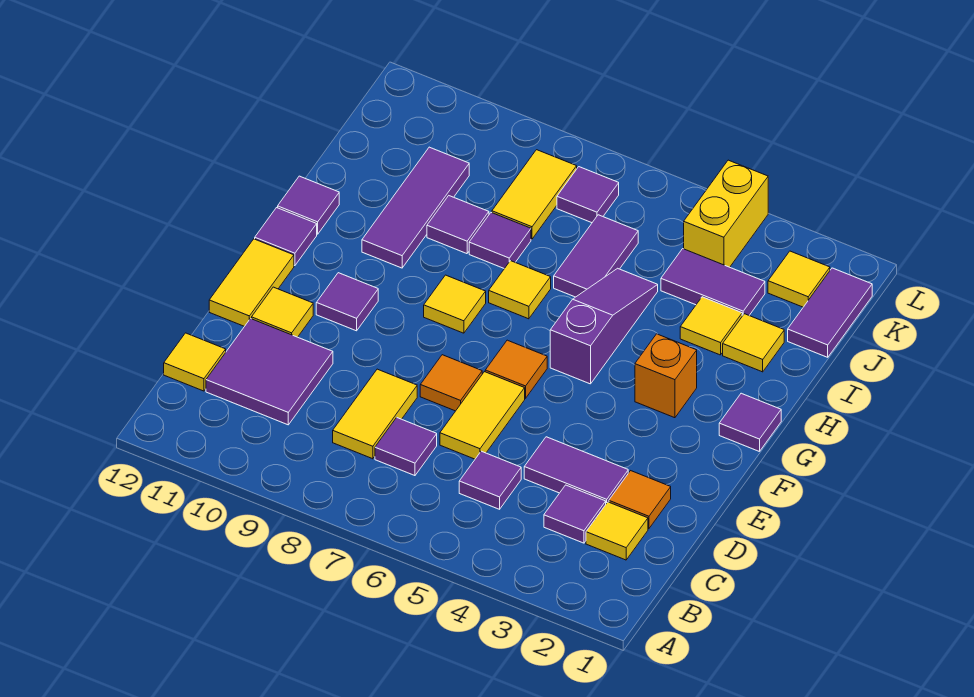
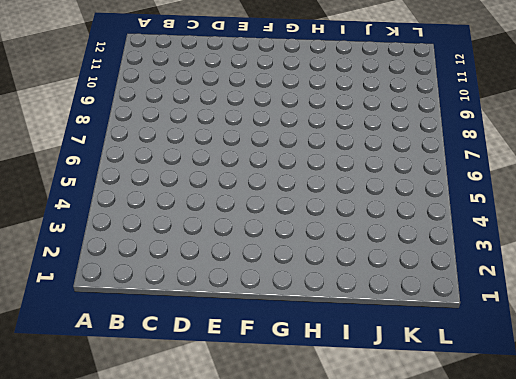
none -> yellow tile C2 level 1
none -> purple tile C3 level 1
none -> purple tile C5 level 1
none -> purple tile C7 level 1

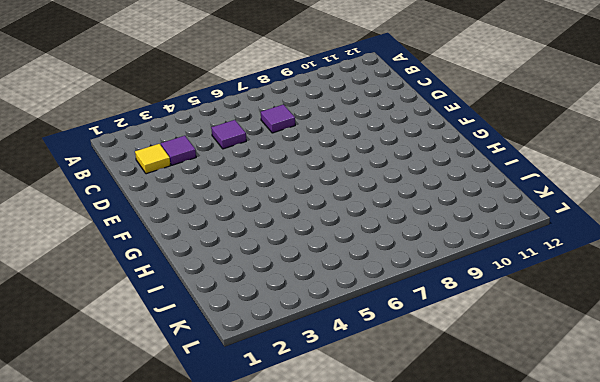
none -> yellow tile C8:D8 level 1
none -> purple tile C10:D11 level 1
none -> yellow tile C12 level 1
none -> orange tile D2 level 1

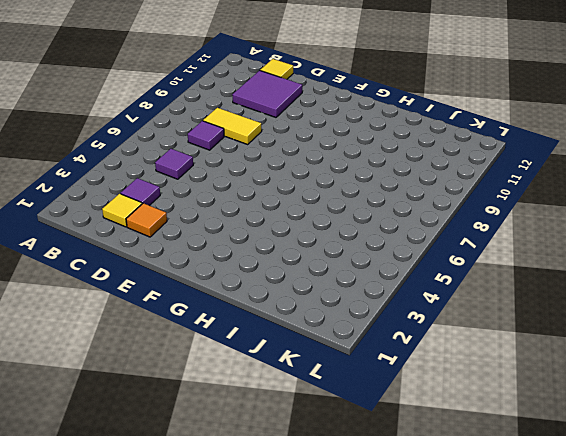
none -> purple tile D3:D4 level 1
none -> yellow tile D6:E6 level 1
none -> orange tile E7 level 1
none -> yellow tile E11 level 1

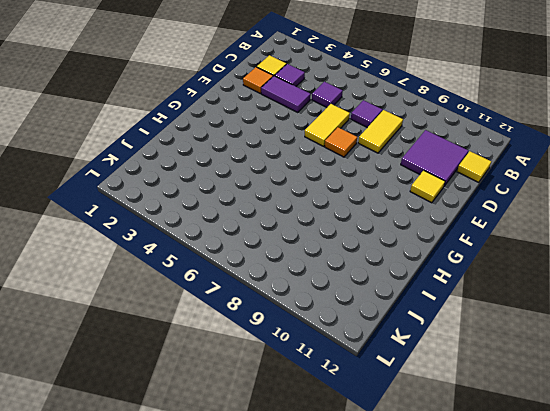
none -> yellow tile E12:F12 level 1
none -> orange tile F6 level 1
none -> purple tile F10 level 1
none -> purple tile G1 level 1

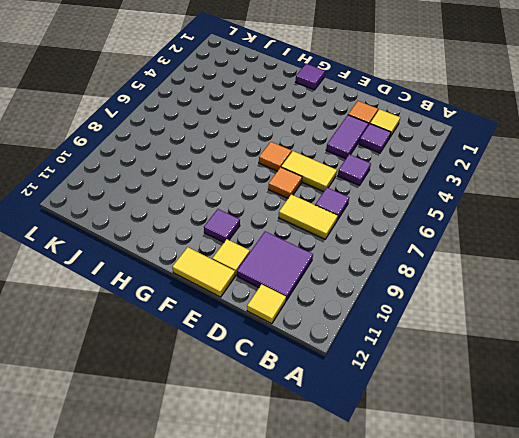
none -> orange brick G3 level 1
none -> purple slope G5:I5 level 1 top G
none -> yellow tile G8 level 1
none -> purple tile G12 level 1

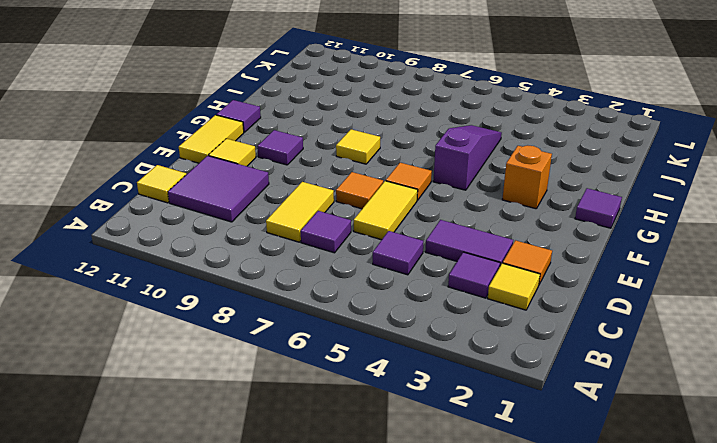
none -> yellow tile H7 level 1
none -> purple tile H10:J10 level 1
none -> purple tile H12 level 1
none -> yellow tile I2 level 1

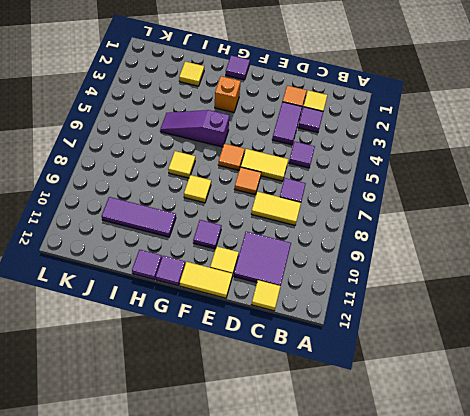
none -> yellow tile I3 level 1
none -> purple tile I6:J6 level 1
none -> purple tile I8 level 1
none -> purple tile I9 level 1

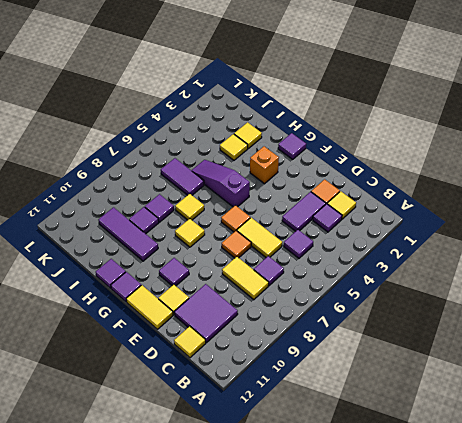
none -> purple tile J1:K1 level 1
none -> purple tile J3:J4 level 1
none -> yellow tile J8:K8 level 1
none -> yellow tile K2 level 1

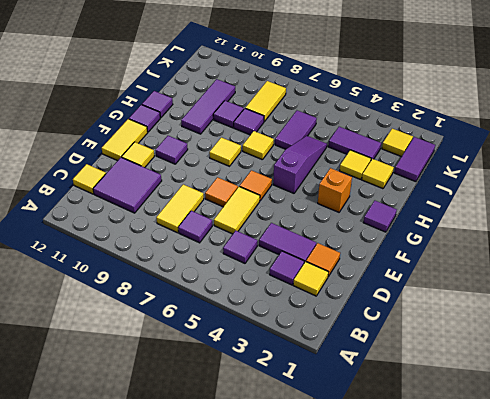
none -> yellow brick K4:L4 level 1
none -> purple tile K7 level 1

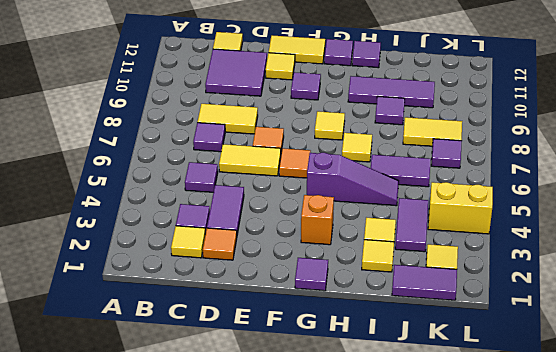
none -> purple tile I8 level 1

